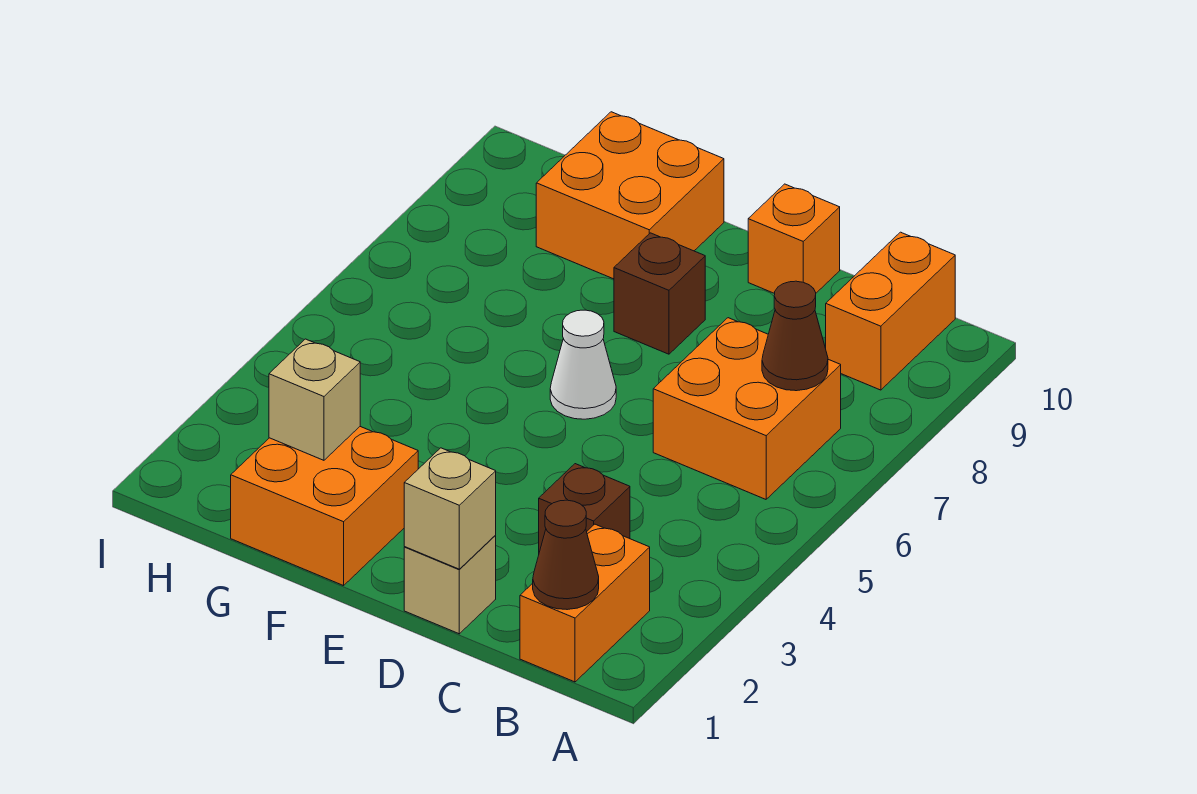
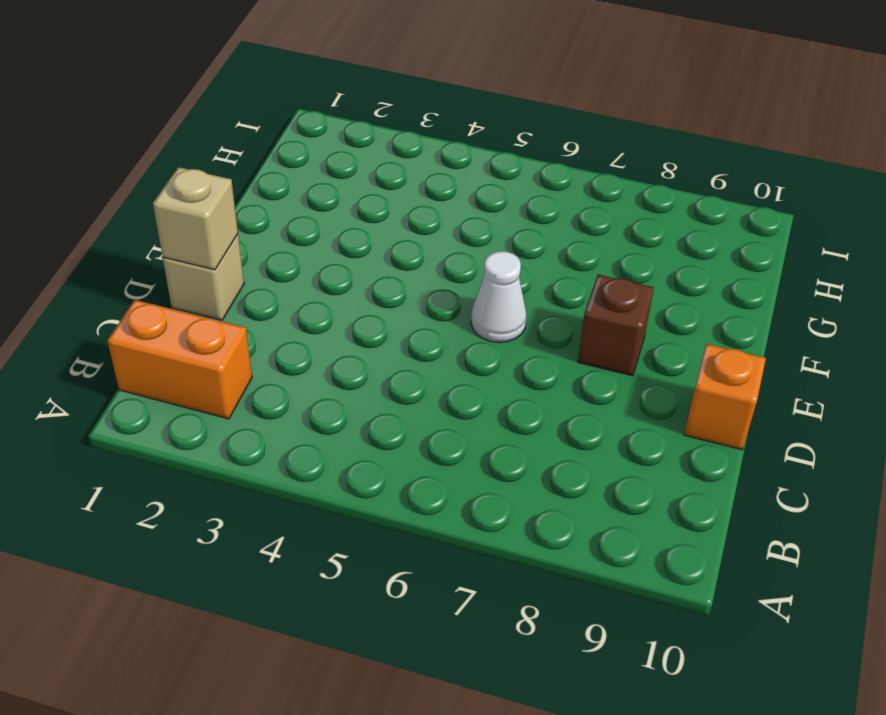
none -> orange brick B6:C7 level 1
none -> orange brick B9:B10 level 1
none -> brown brick C3 level 1

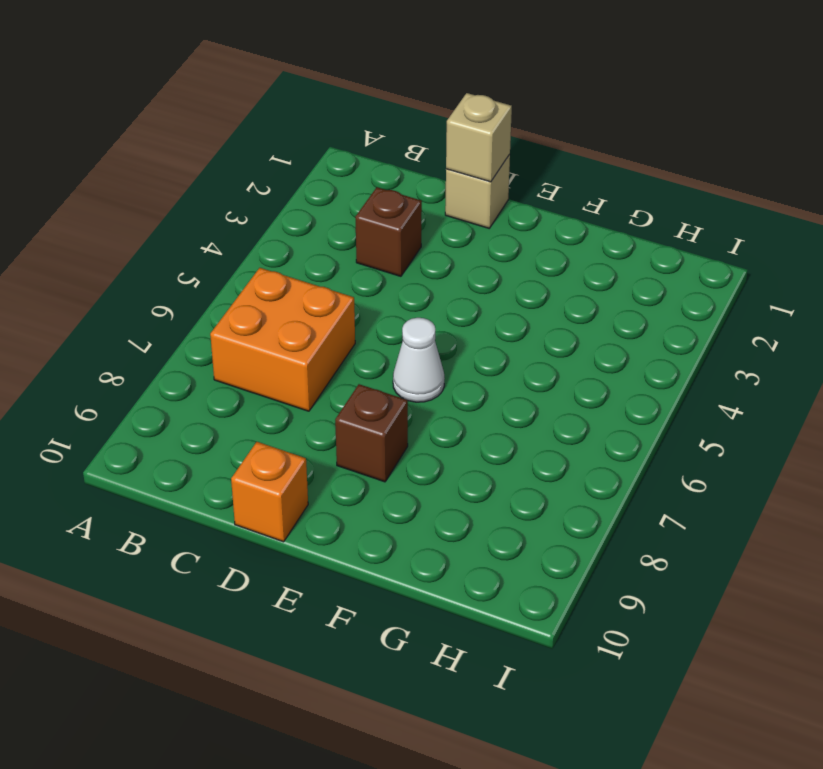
none -> orange brick B1:B2 level 1
none -> orange brick B9:B10 level 1
none -> orange brick F1:G2 level 1

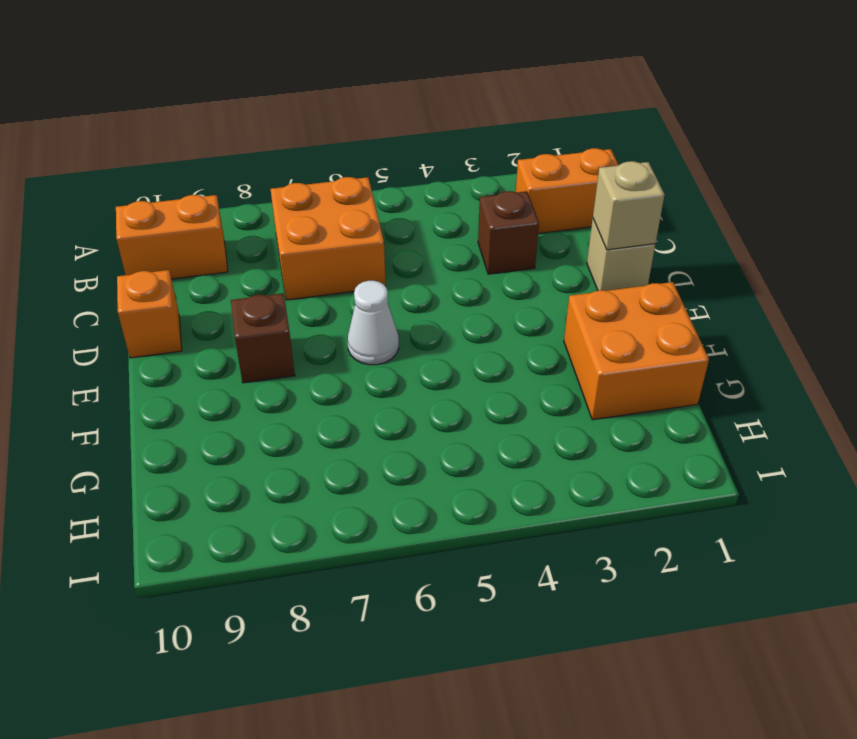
none -> orange brick F9:G10 level 1
none -> brown cone B1 level 2
none -> brown cone B7 level 2

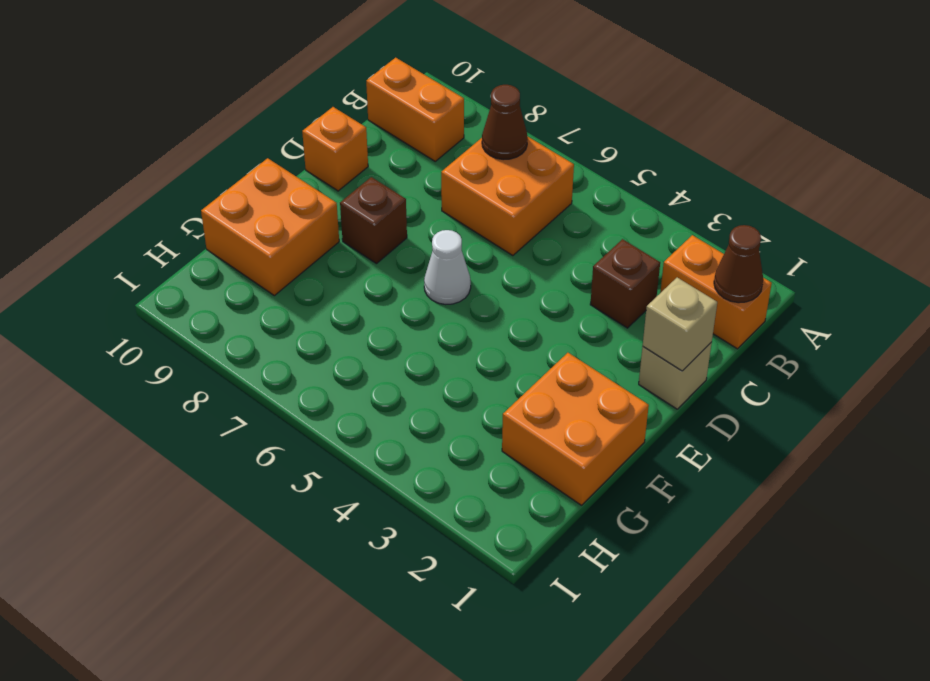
none -> tan brick G2 level 2

